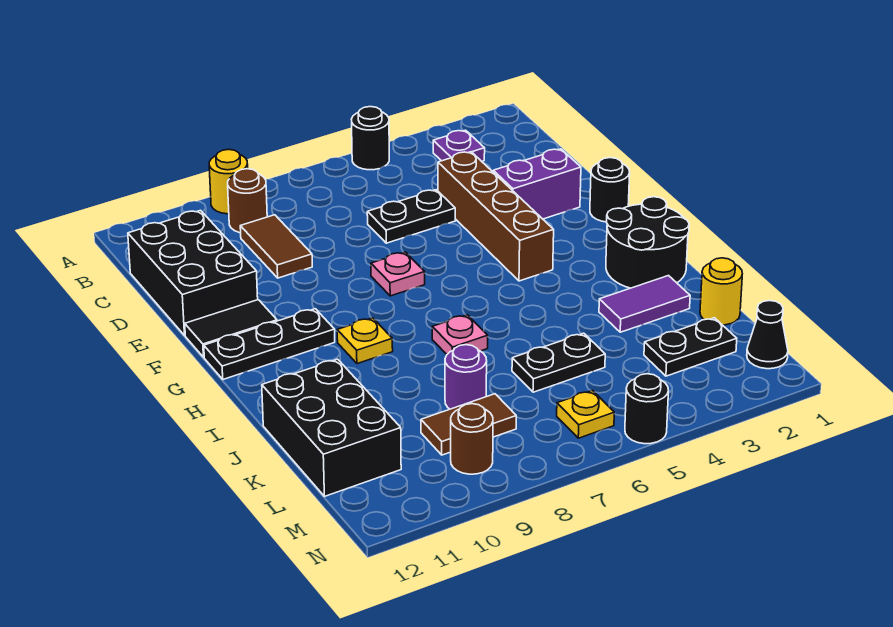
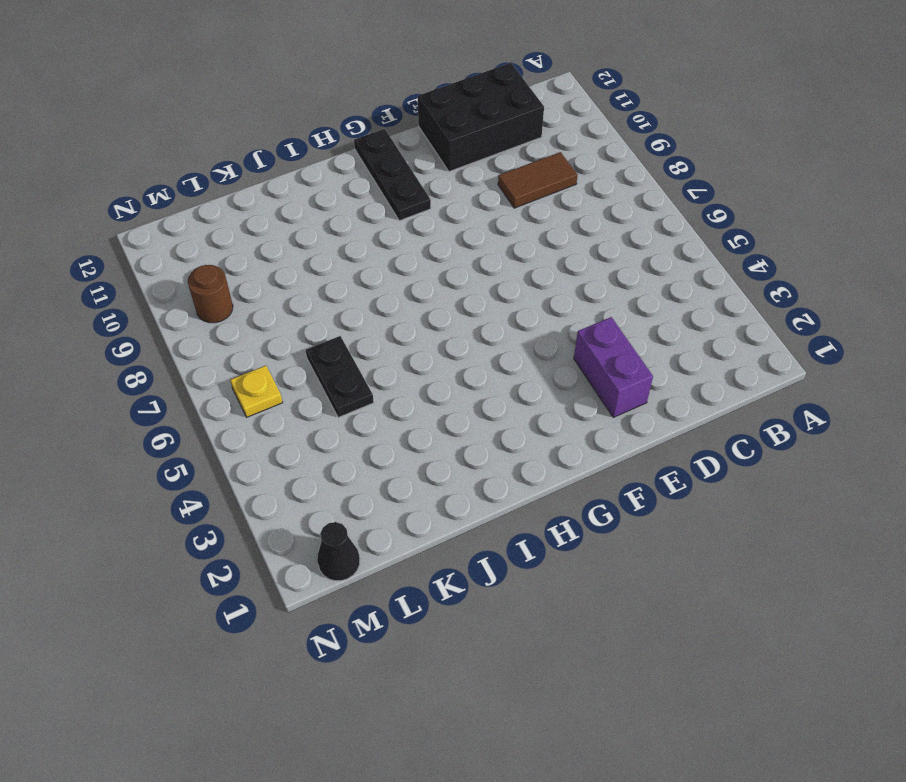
none -> black round brick A5 level 1
none -> yellow round brick A9 level 1
none -> purple plate B3 level 1

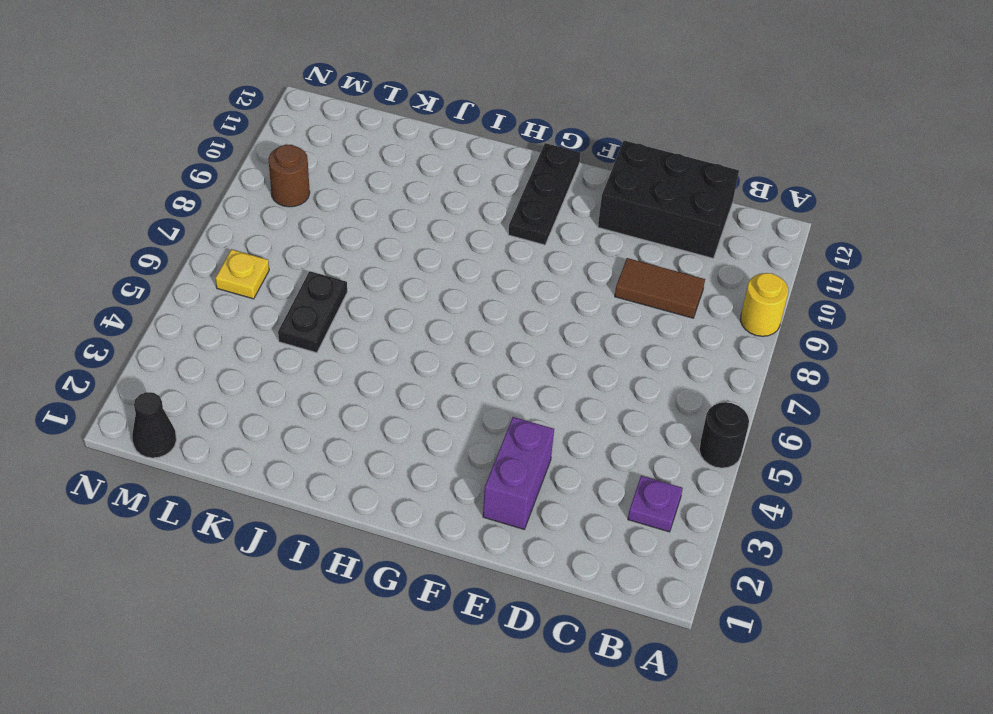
none -> brown round brick B9 level 1
none -> brown brick D4:G4 level 1
none -> black plate D5:D6 level 1

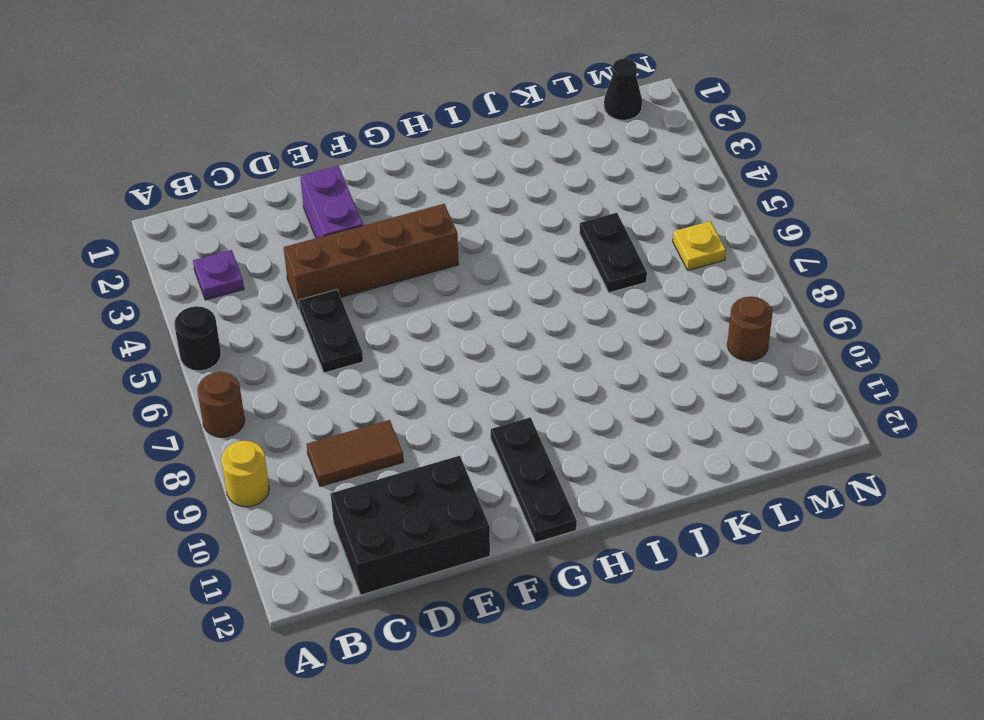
brown round brick A7 level 1 -> brown round brick B9 level 1
none -> black round brick F1 level 1
none -> pink plate F7 level 1
none -> black tile F11:F12 level 1

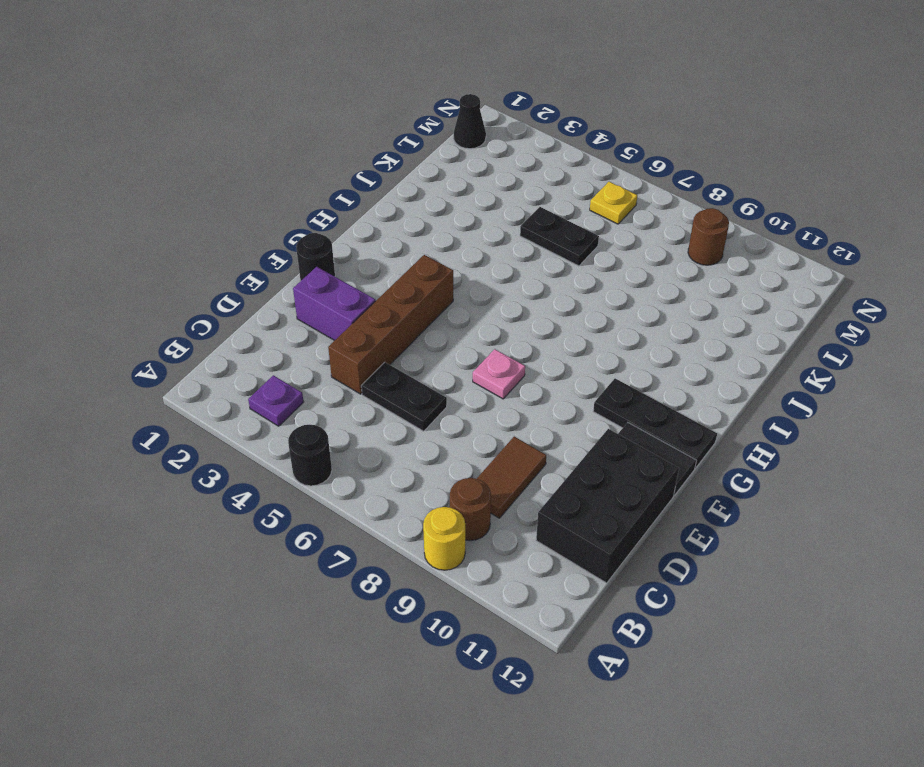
none -> black round brick H1:I2 level 1
none -> yellow plate H9 level 1
none -> pink plate I7 level 1

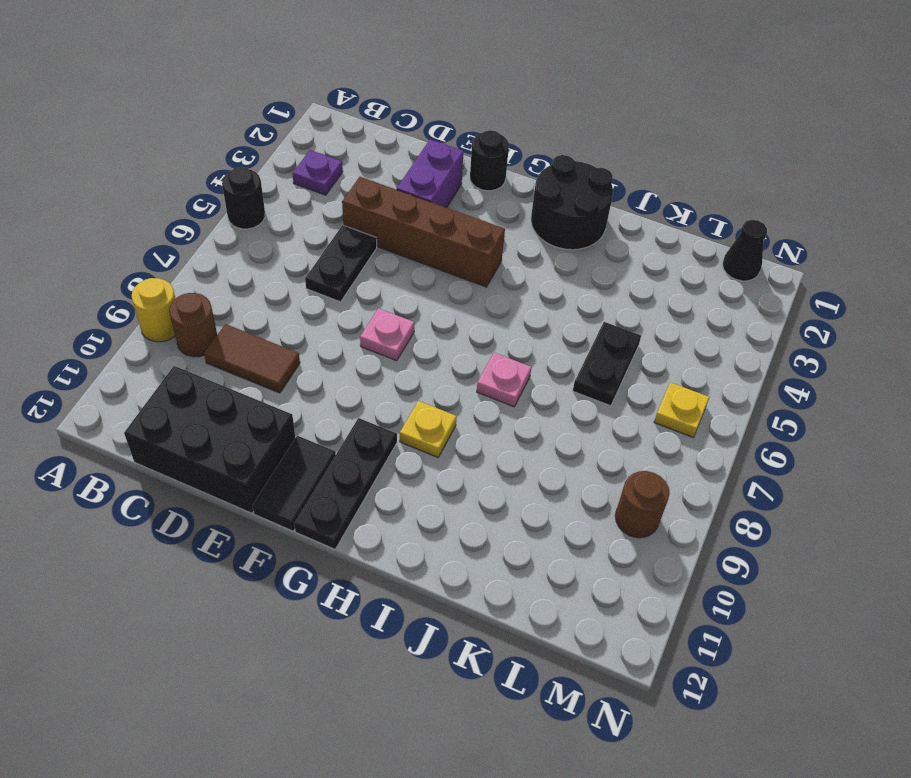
none -> purple tile J2:J3 level 1
none -> black brick J11:L12 level 1
none -> yellow round brick K1 level 1

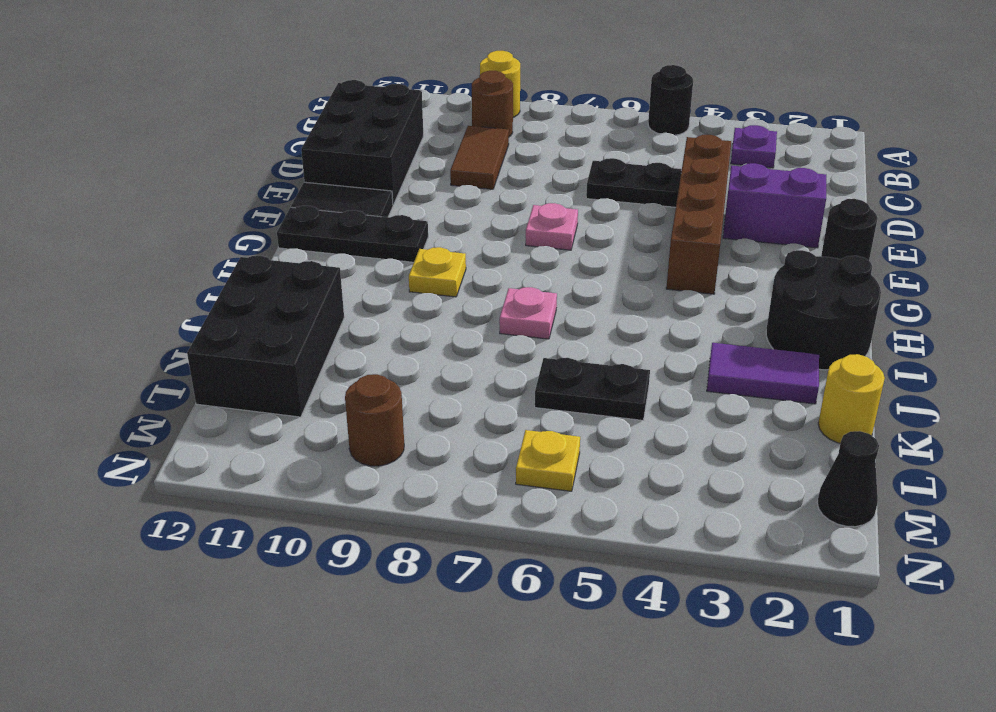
none -> purple round brick K8 level 1
none -> black plate L2:L3 level 1
none -> brown tile L8:L9 level 1

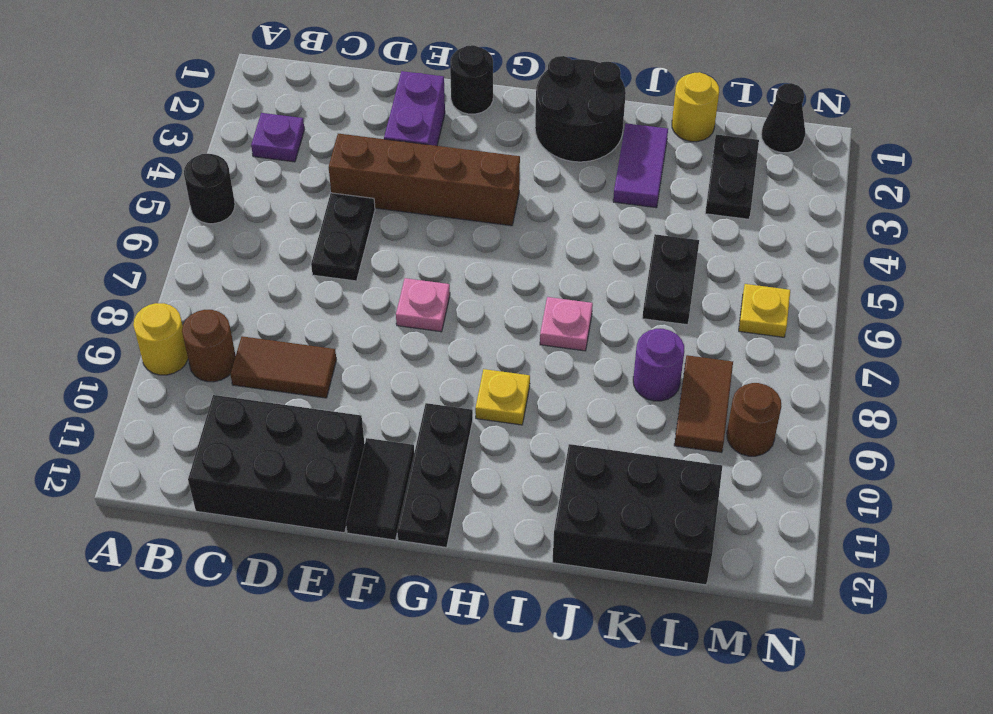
none -> black round brick N5 level 1

